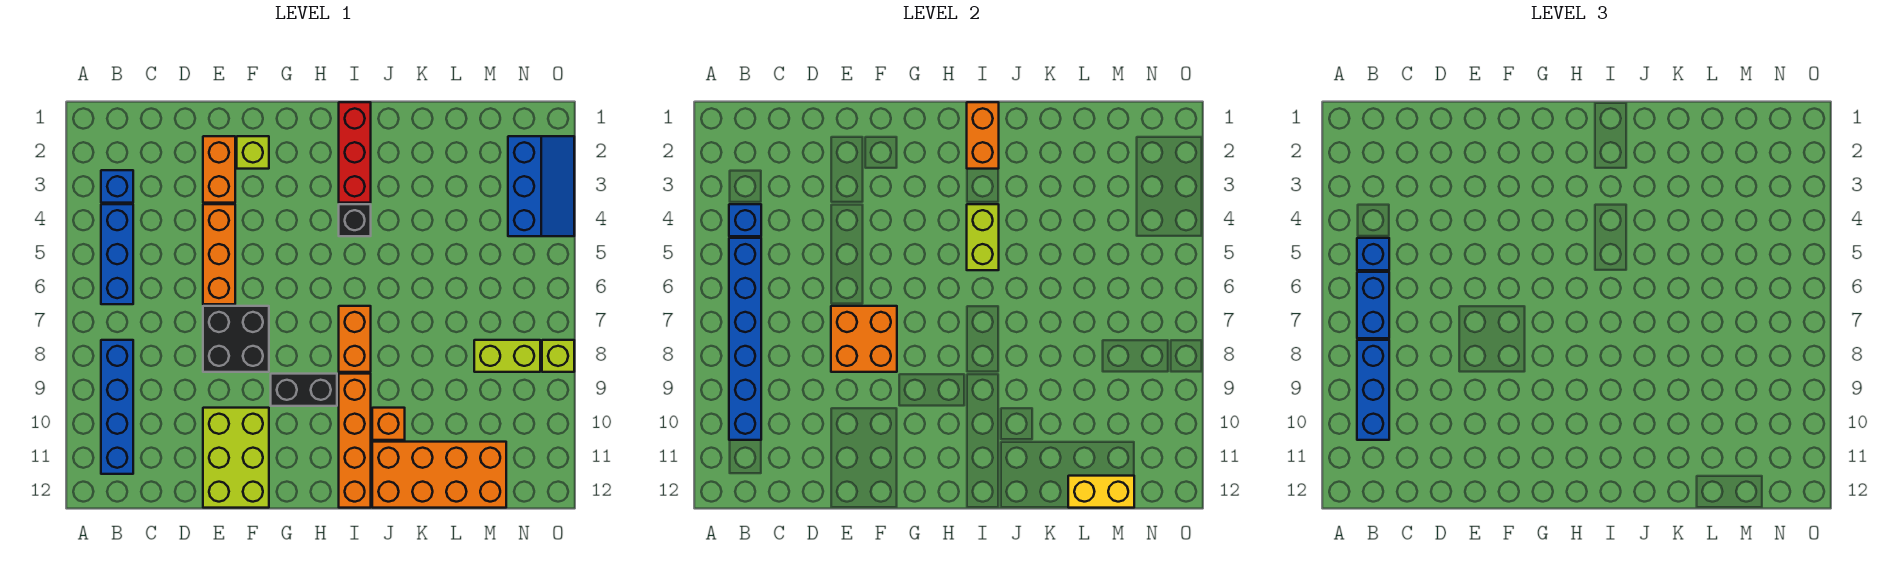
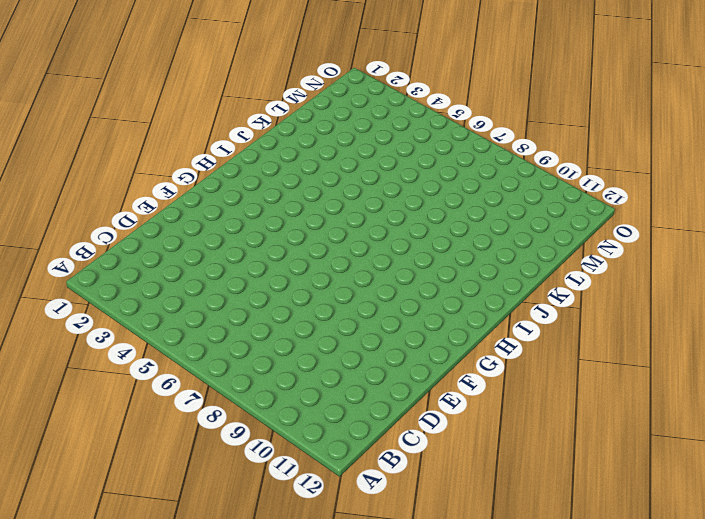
none -> blue brick B3 level 1
none -> blue brick B4:B6 level 1
none -> blue brick B8:B11 level 1

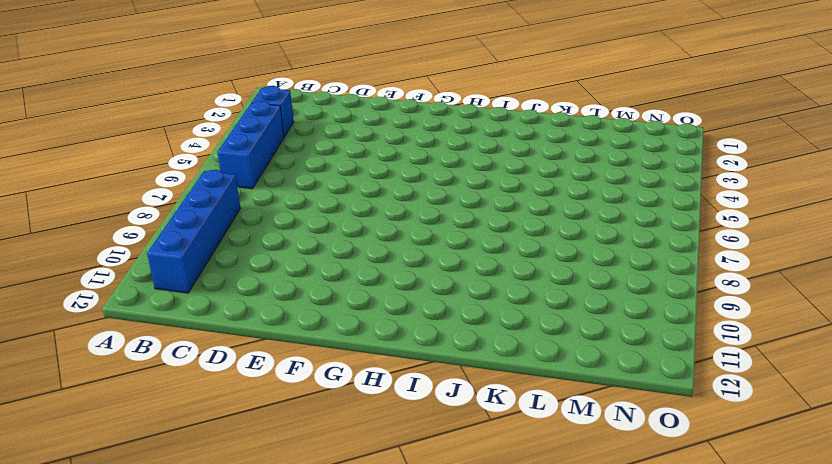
none -> orange brick E2:E3 level 1
none -> orange brick E4:E6 level 1
none -> black brick E7:F8 level 1

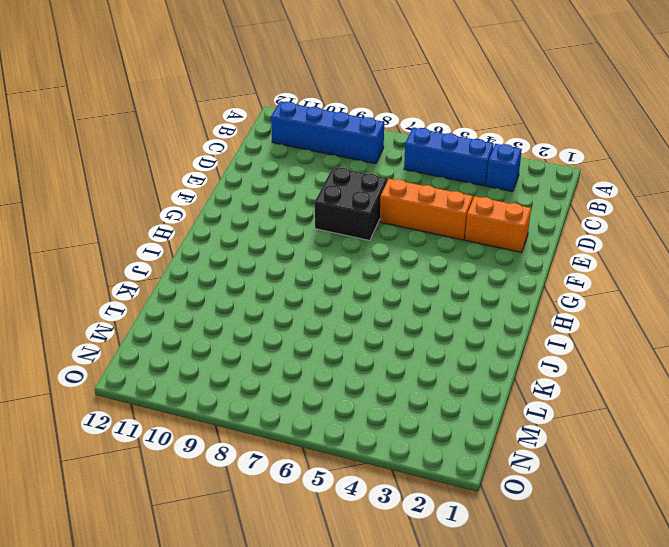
none -> lime brick E10:F12 level 1
none -> lime brick F2 level 1
none -> black brick G9:H9 level 1

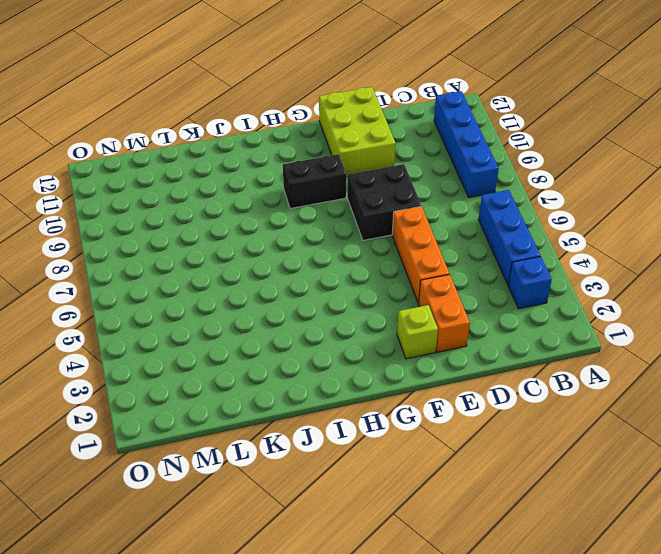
none -> red brick I1:I3 level 1
none -> black brick I4 level 1
none -> orange brick I7:I8 level 1

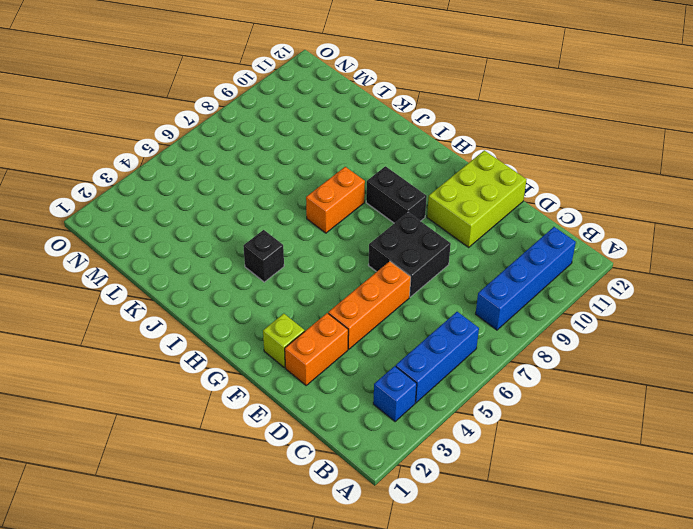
none -> red brick I1:I3 level 1
none -> orange brick I9:I12 level 1
none -> orange brick J10 level 1

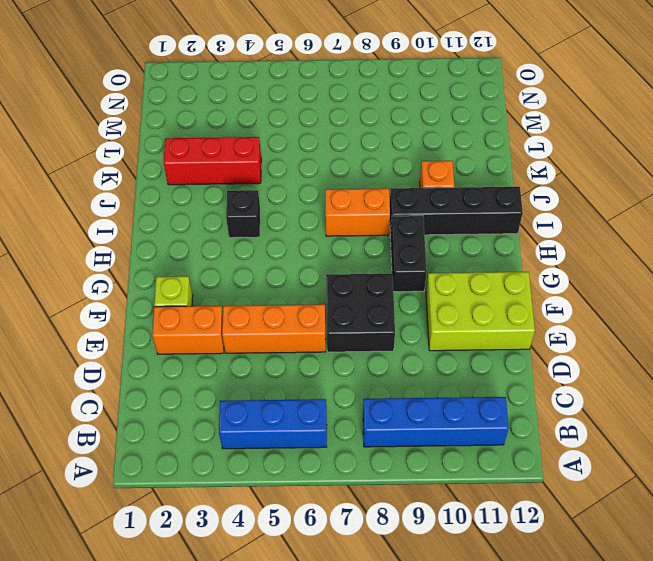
black brick I9:I12 level 1 -> orange brick I9:I12 level 1
red brick K2:K4 level 1 -> red brick I1:I3 level 1
none -> blue brick B3 level 1
none -> orange brick J11:M12 level 1
none -> lime brick M8:N8 level 1

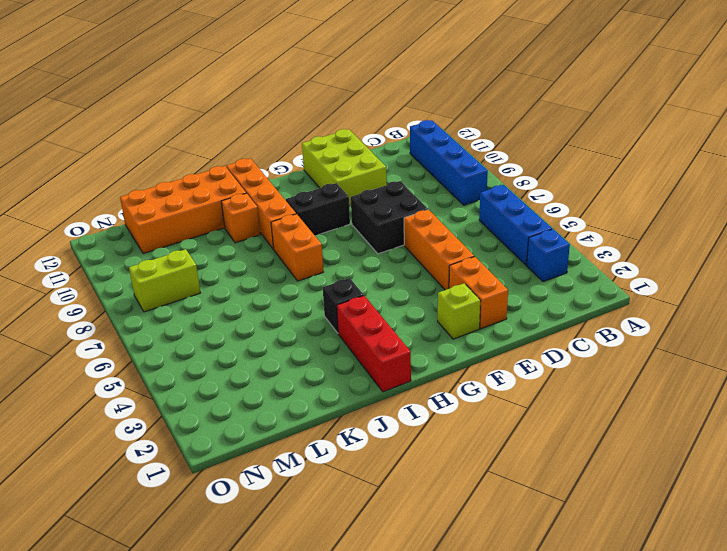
none -> blue slope N2:O4 level 1 top N
none -> lime brick O8 level 1
none -> blue brick B4 level 2

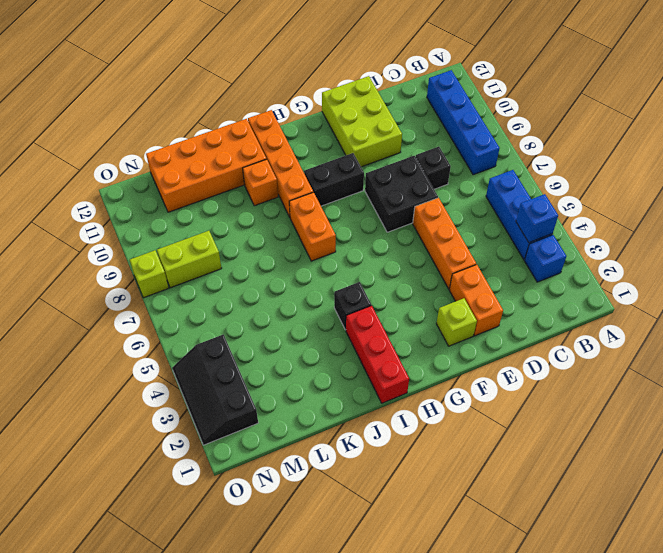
black brick D8 level 1 -> none
black slope N2:O4 level 1 top N -> blue slope N2:O4 level 1 top N
none -> blue brick B5:B10 level 2
none -> orange brick E7:F8 level 2
none -> orange brick I1:I2 level 2

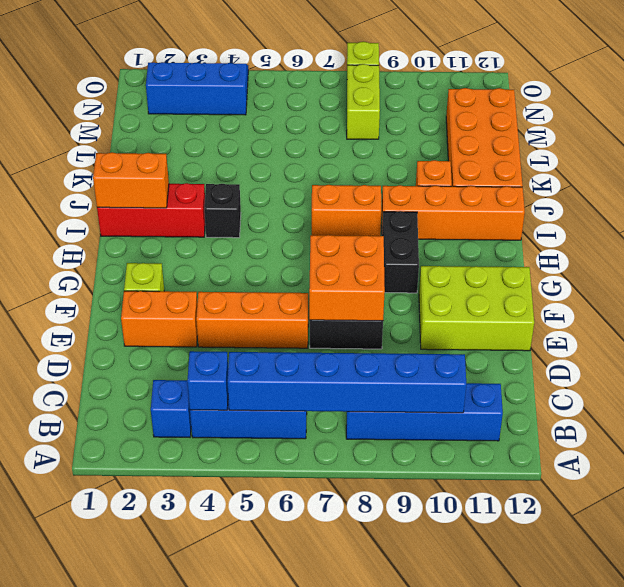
none -> lime brick I4:I5 level 2
none -> yellow brick L12:M12 level 2
none -> blue brick B5 level 3

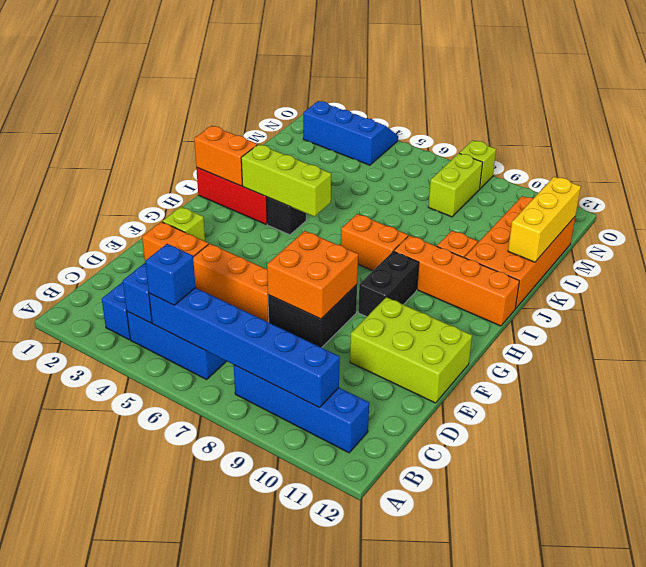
lime brick I3:I5 level 2 -> lime brick I4:I5 level 2
yellow brick K12:M12 level 2 -> yellow brick L12:M12 level 2
none -> blue brick B6:B7 level 3
none -> blue brick B8:B10 level 3

